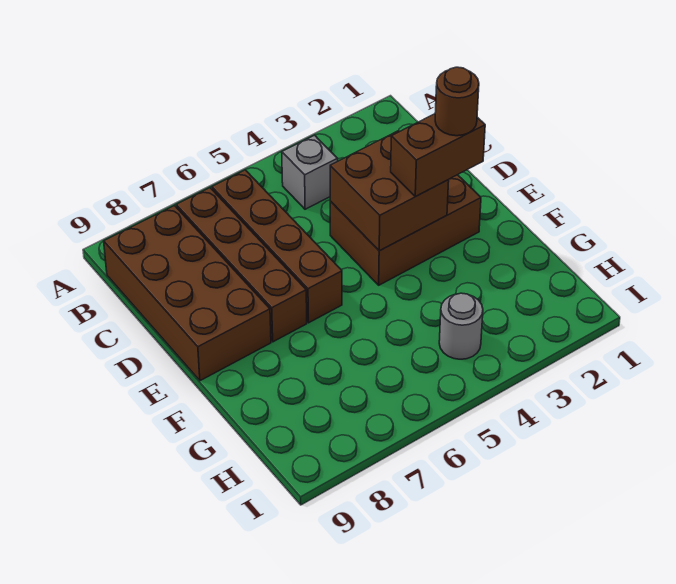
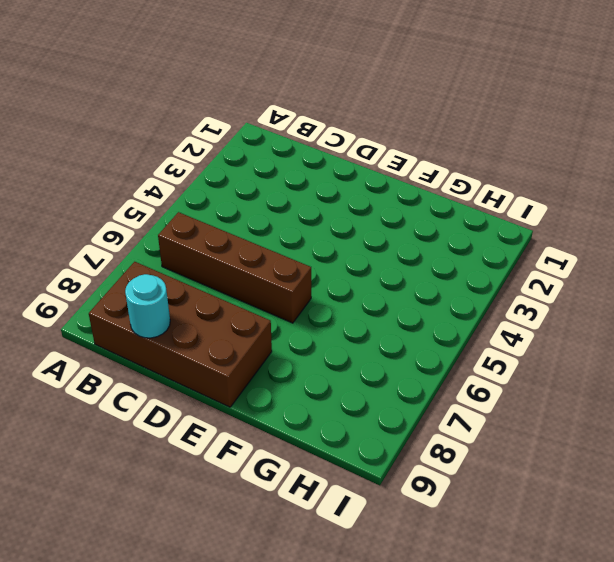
cyan round brick C9 level 2 -> none
none -> grey brick B4 level 1
none -> brown brick B7:E7 level 1

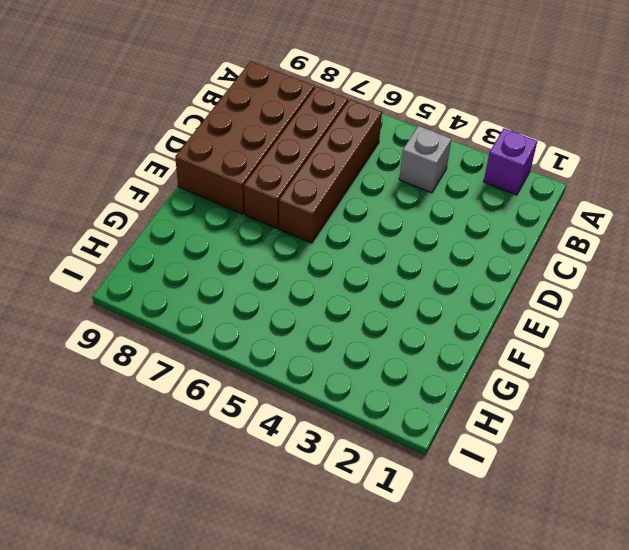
purple brick A2 level 1 -> none
none -> brown brick D2:E4 level 1
none -> grey round brick H4 level 1

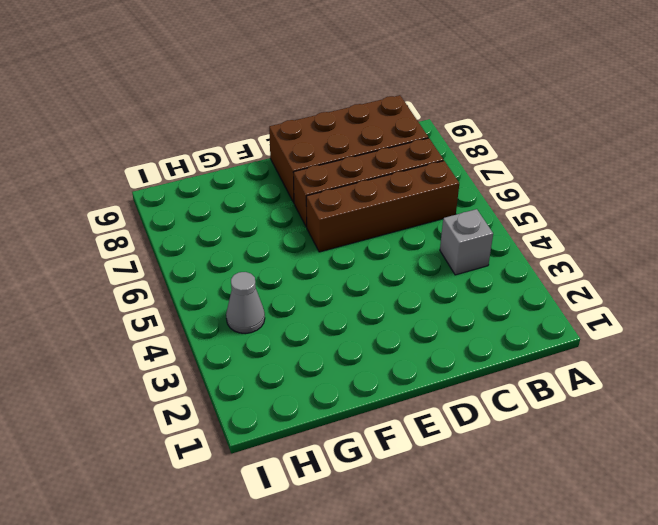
grey cone H4 level 1 -> grey round brick H4 level 1
none -> brown brick D2:E4 level 1
none -> brown brick D3:E4 level 2

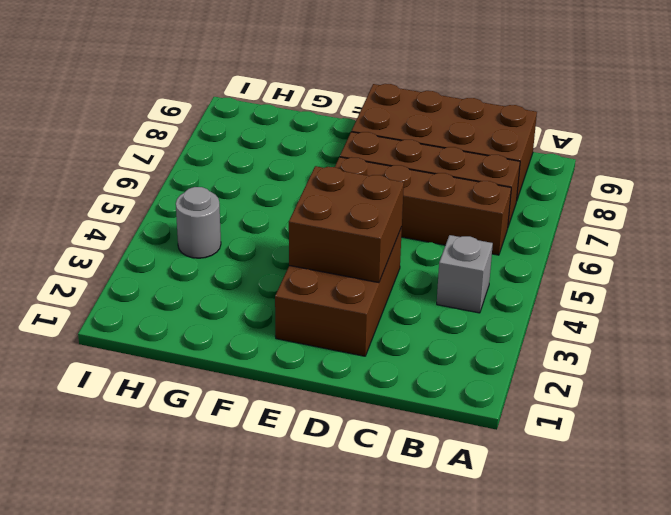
none -> brown brick E2:E3 level 3
none -> brown round brick E2 level 4

